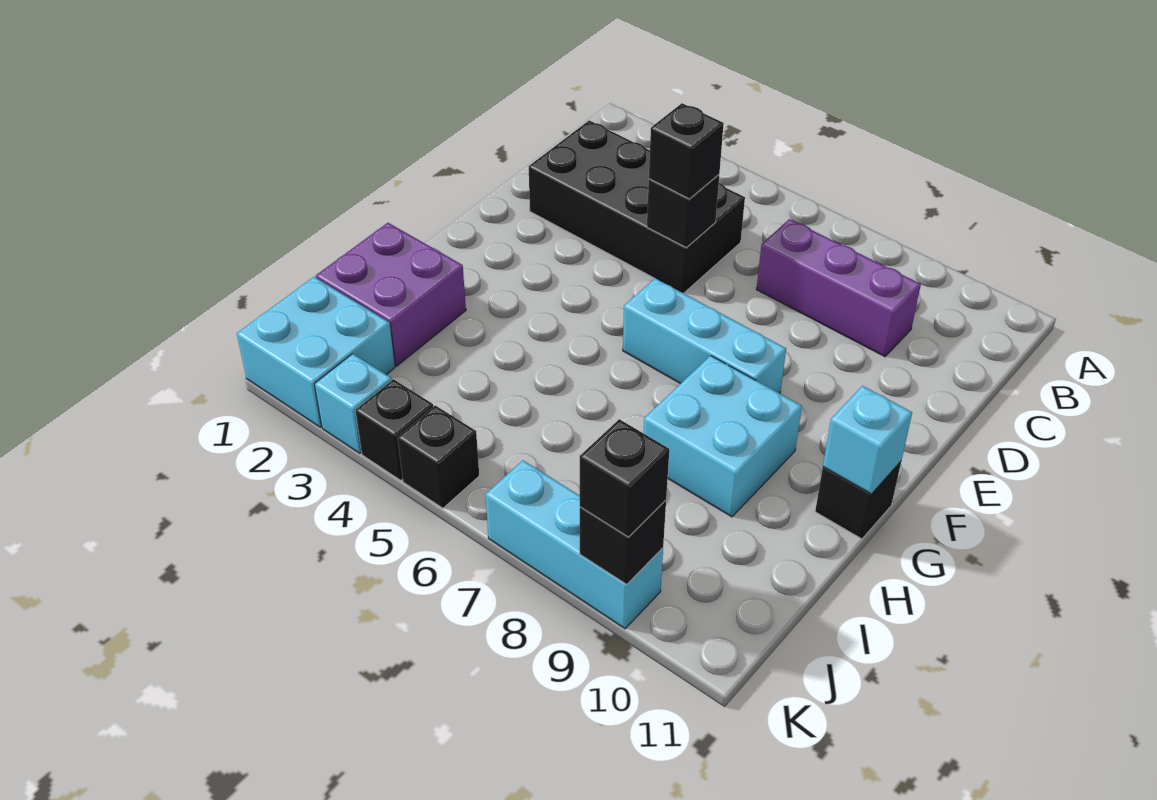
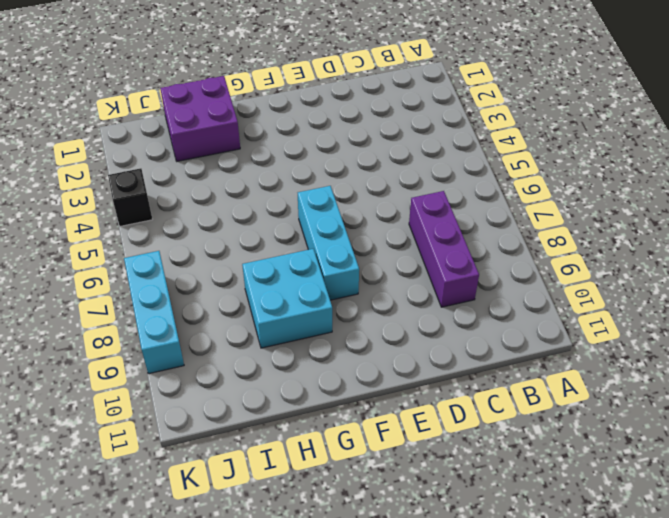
none -> black brick C2:D5 level 1
none -> black brick G11 level 1
none -> cyan brick J1:K2 level 1

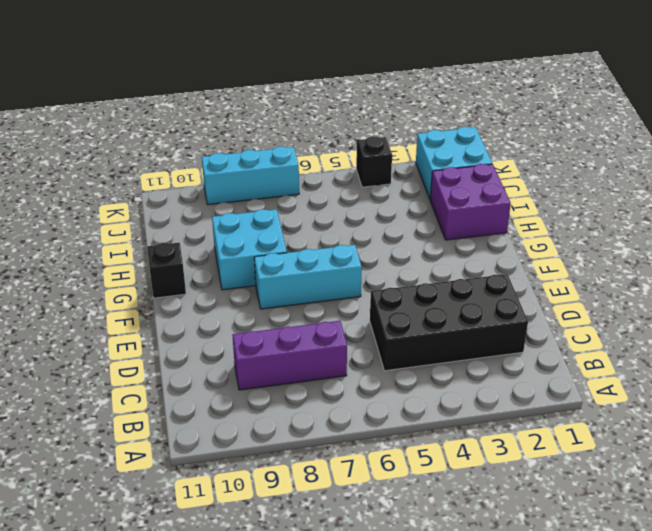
none -> cyan brick K3 level 1
none -> black brick K5 level 1
none -> black brick D5 level 2

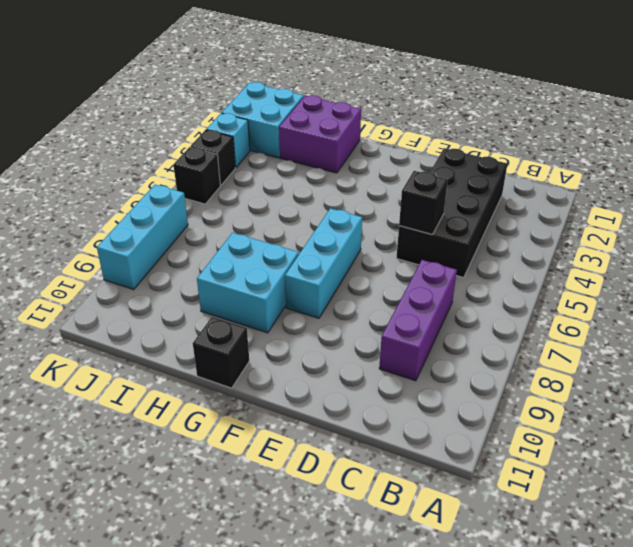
none -> cyan brick G11 level 2
none -> black brick K9 level 2
none -> black brick D5 level 3

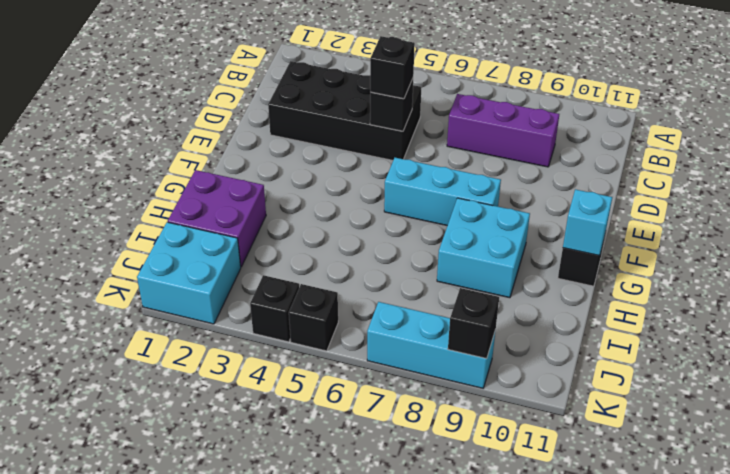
none -> cyan brick K3 level 1
none -> black brick K9 level 3

